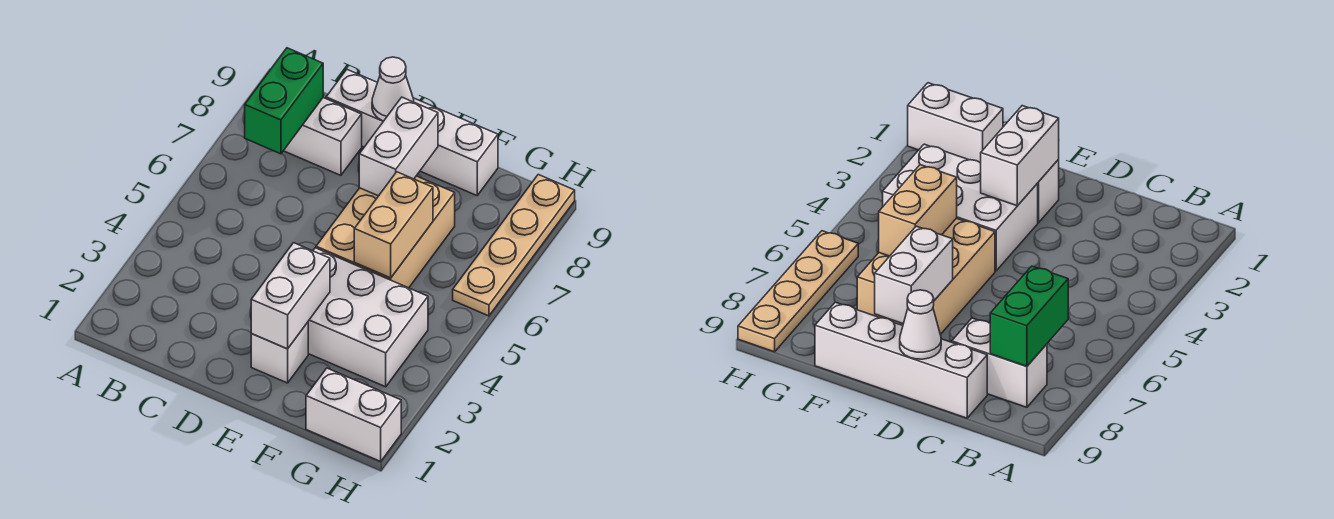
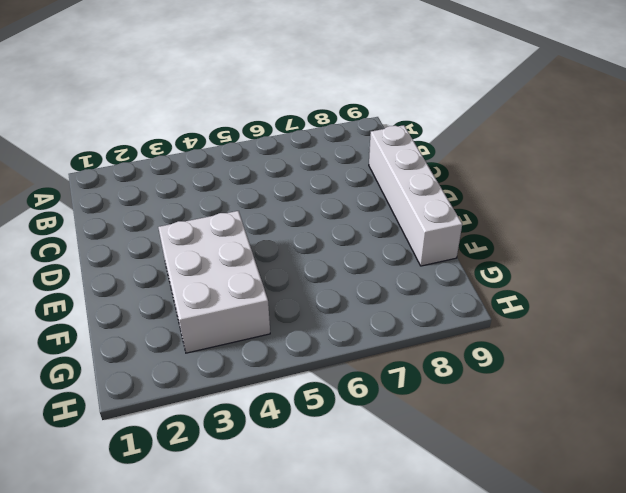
none -> white brick B8:C8 level 1
none -> white brick E2 level 1
none -> tan brick E5:F7 level 1

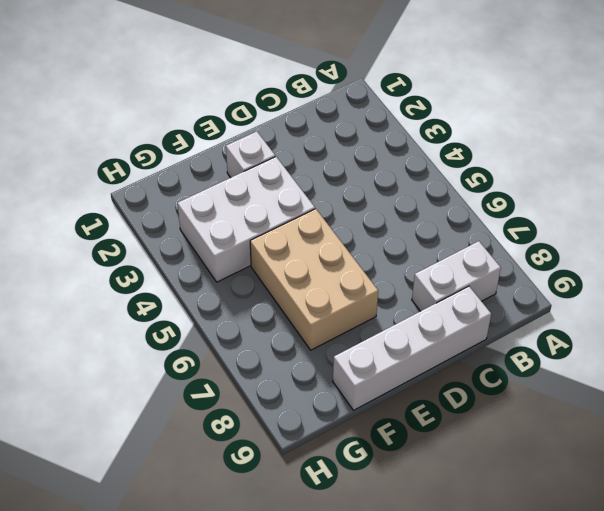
none -> white brick G1:H1 level 1
none -> tan plate H6:H9 level 1
none -> green brick B7:B8 level 2

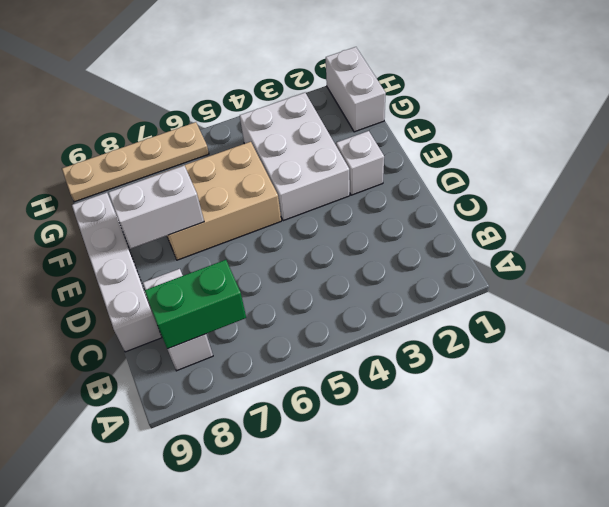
none -> white cone D9 level 2
none -> white brick E2:E3 level 2
none -> tan brick F5:F6 level 2

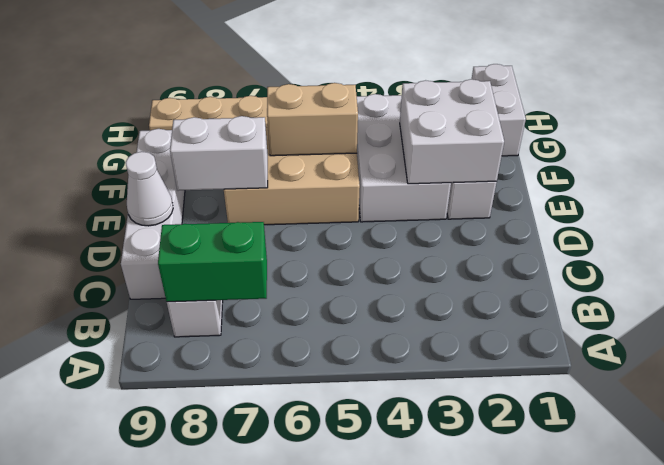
white brick E2:F3 level 2 -> white brick E2:E3 level 2

